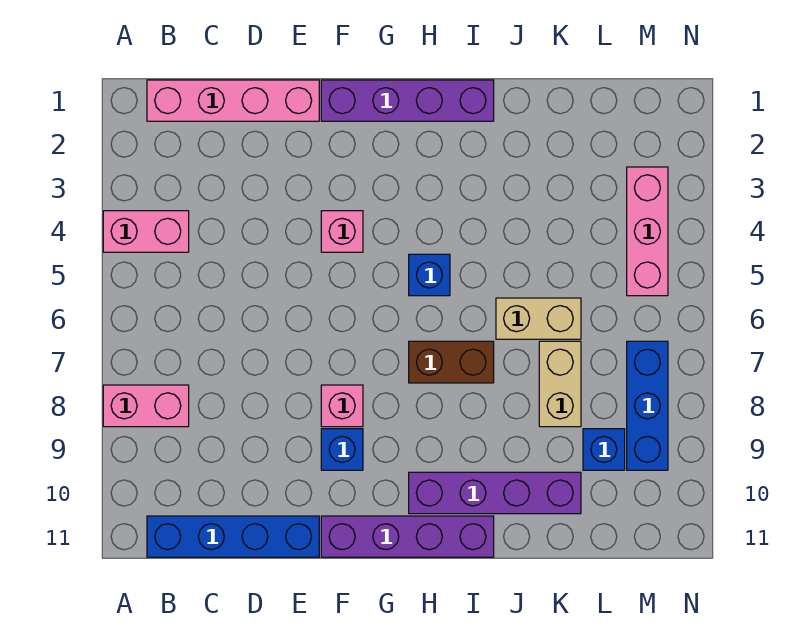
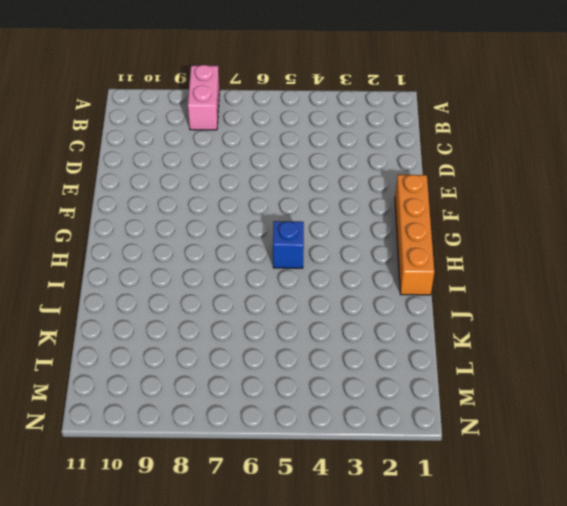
orange brick F1:I1 level 1 -> purple brick F1:I1 level 1
none -> pink brick A4:B4 level 1
none -> pink brick B1:E1 level 1
none -> blue brick B11:E11 level 1

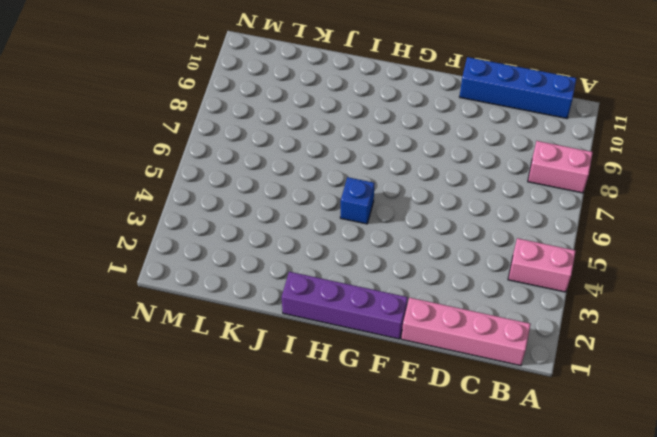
none -> pink brick F4 level 1
none -> pink brick F8 level 1
none -> blue brick F9 level 1

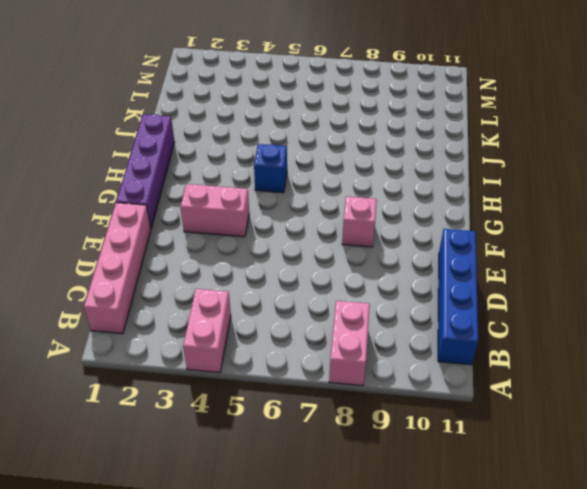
pink brick F3:F4 level 1 -> pink brick F4 level 1
none -> blue brick F9 level 1
none -> purple brick F11:I11 level 1
none -> brown brick H7:I7 level 1

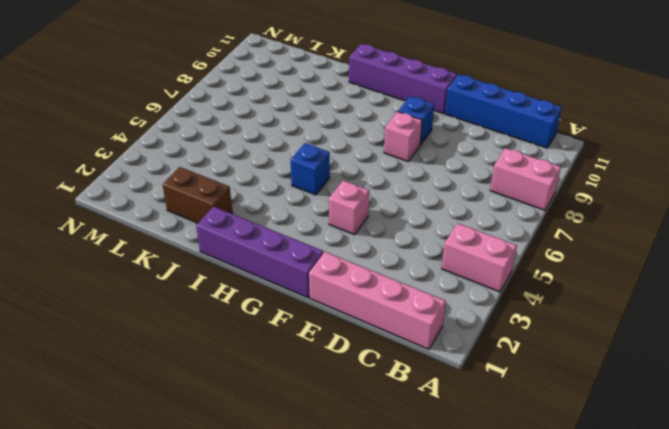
brown brick J2:K2 level 1 -> brown brick H7:I7 level 1
none -> purple brick H10:K10 level 1
none -> tan brick J6:K6 level 1
none -> tan brick K7:K8 level 1

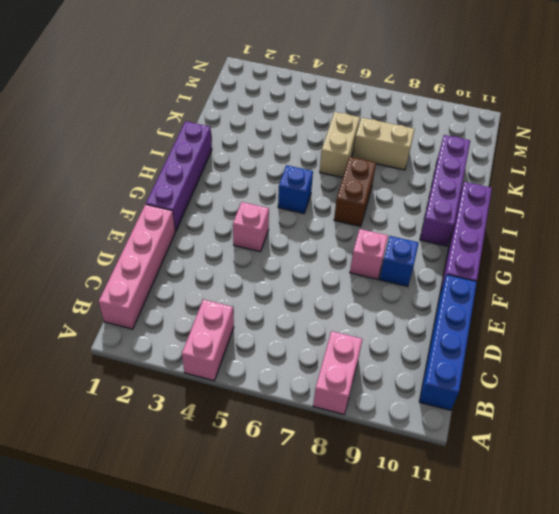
none -> blue brick L9 level 1
none -> pink brick M3:M5 level 1
none -> blue brick M7:M9 level 1

